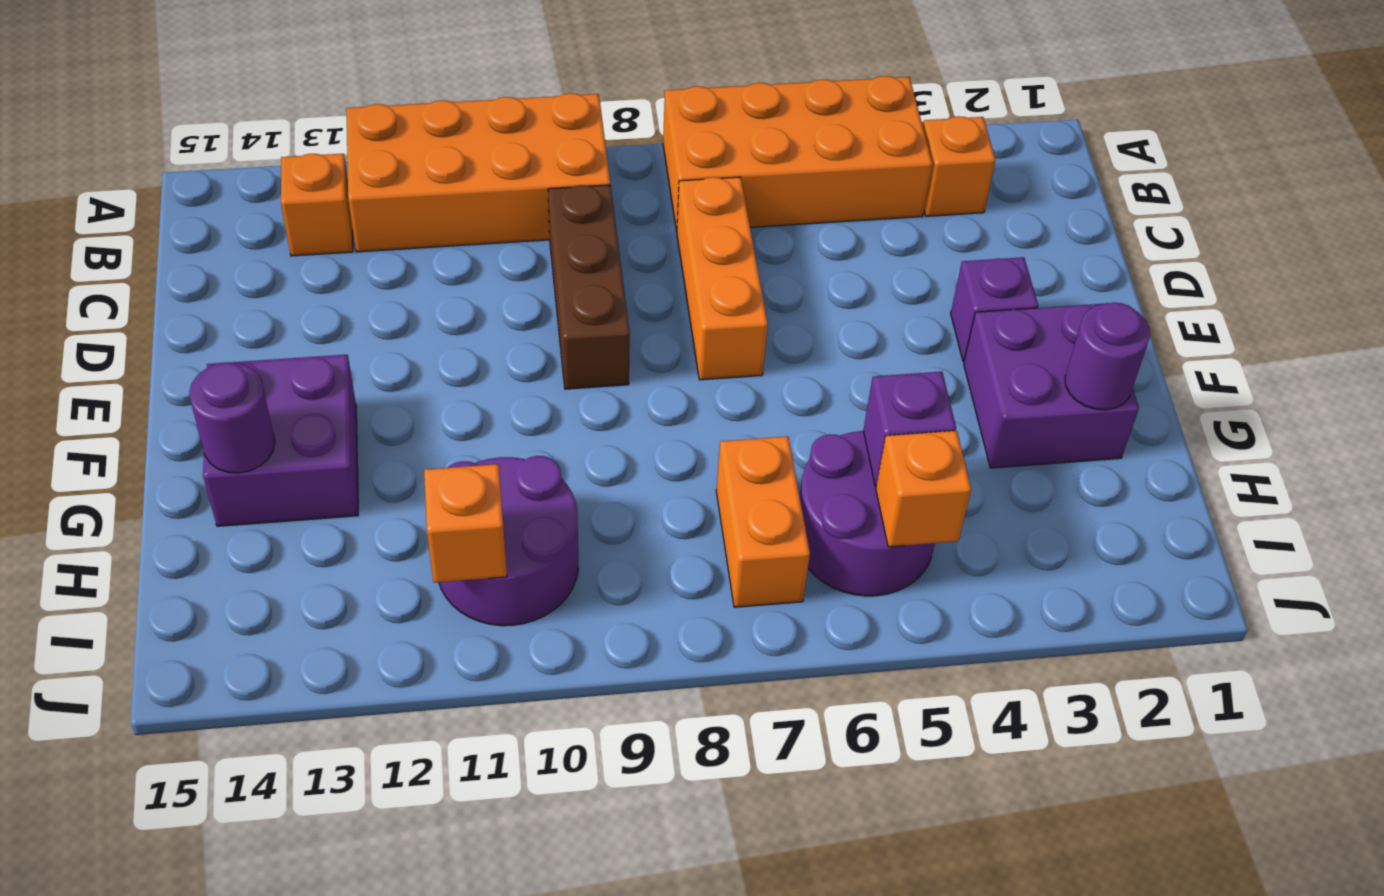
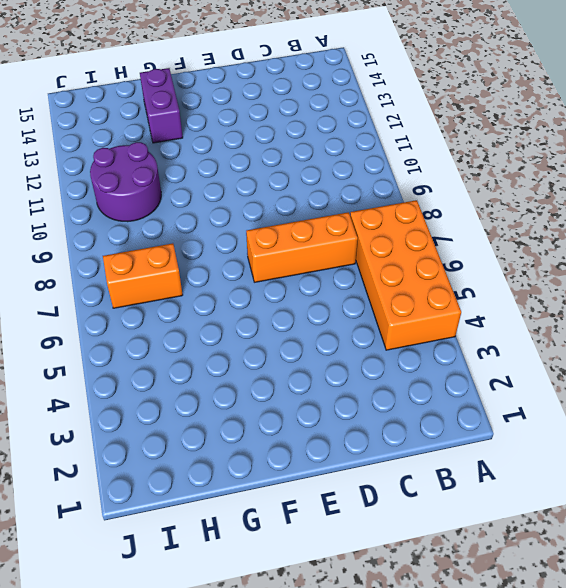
purple brick G13:G14 level 1 -> purple brick F13:G14 level 1
none -> orange brick A9:B12 level 1
none -> orange brick B3 level 1
none -> orange brick B13 level 1

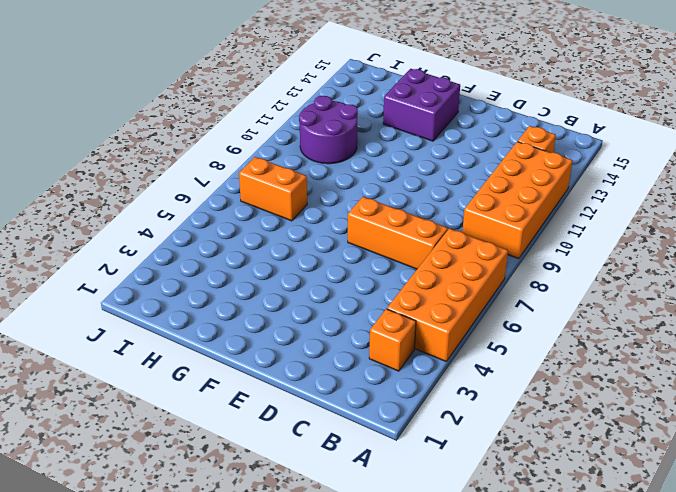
none -> brown brick C9:E9 level 1
none -> purple brick E3 level 1
none -> purple brick F2:G3 level 1

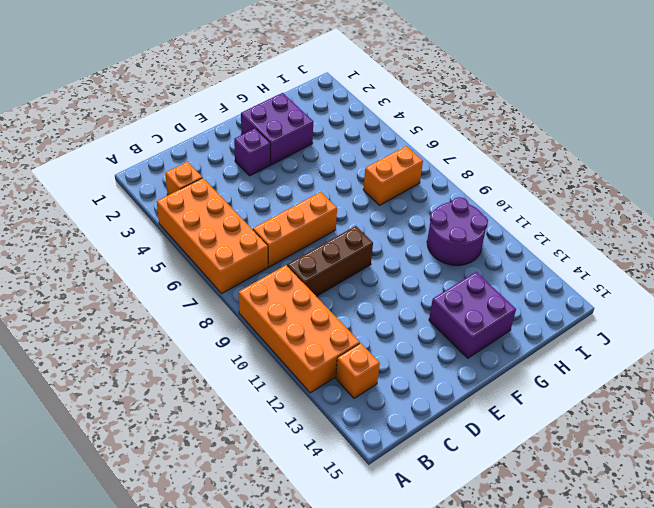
none -> purple round brick H5:I6 level 1
none -> purple round brick G2 level 2
none -> purple round brick G14 level 2

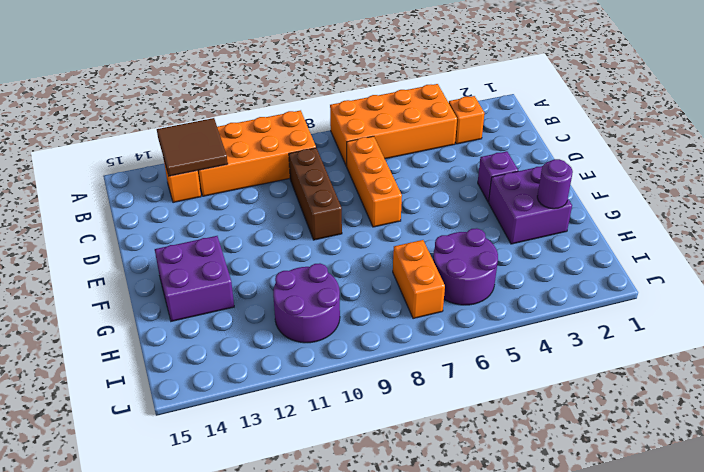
brown tile A12:B13 level 2 -> none
none -> purple round brick G14 level 2
none -> purple brick H5 level 2
none -> orange brick I5 level 2

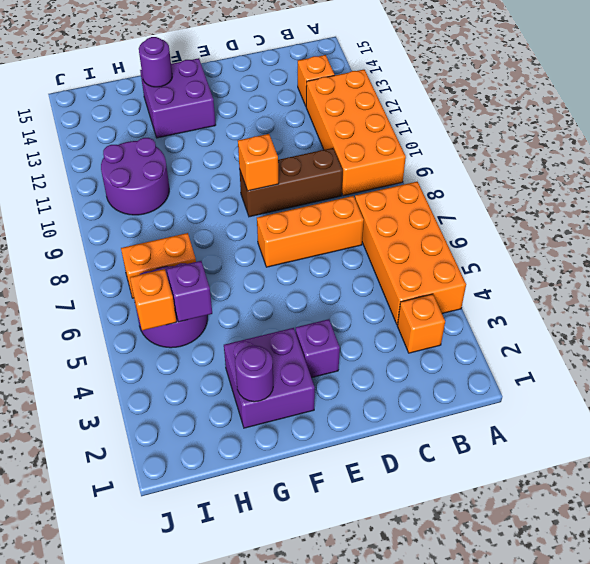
orange brick E9 level 2 -> orange brick I11 level 2

